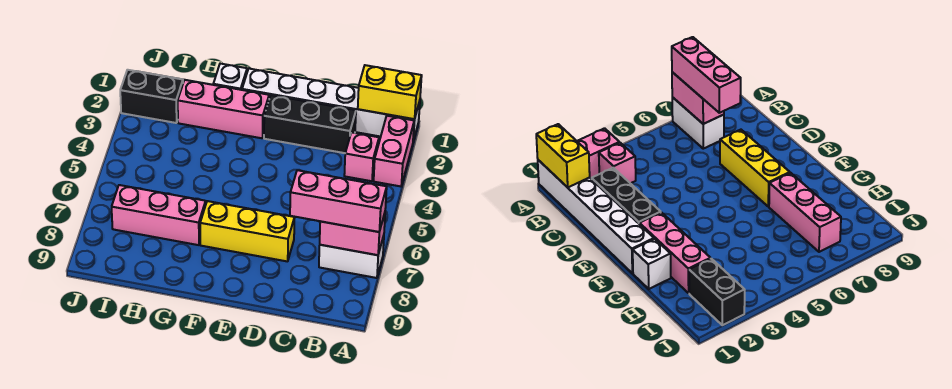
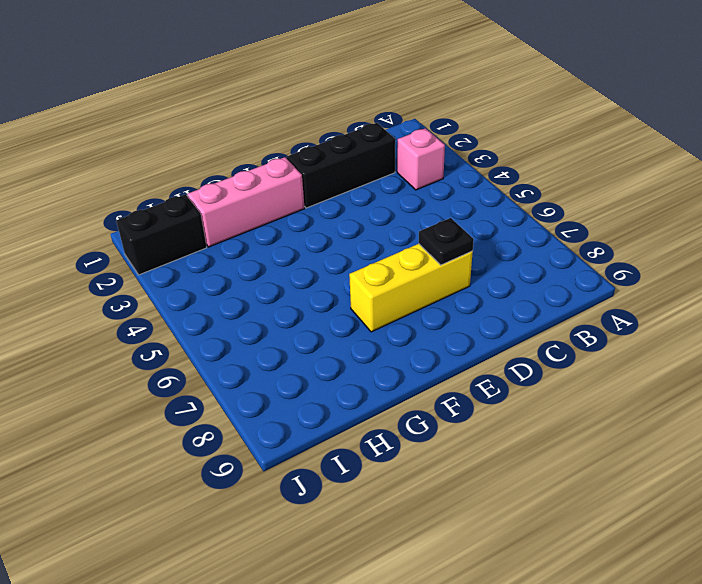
black plate D7 level 2 -> none
none -> white brick A1:F1 level 1
none -> pink brick A2:A3 level 1
none -> white brick A7:B7 level 1

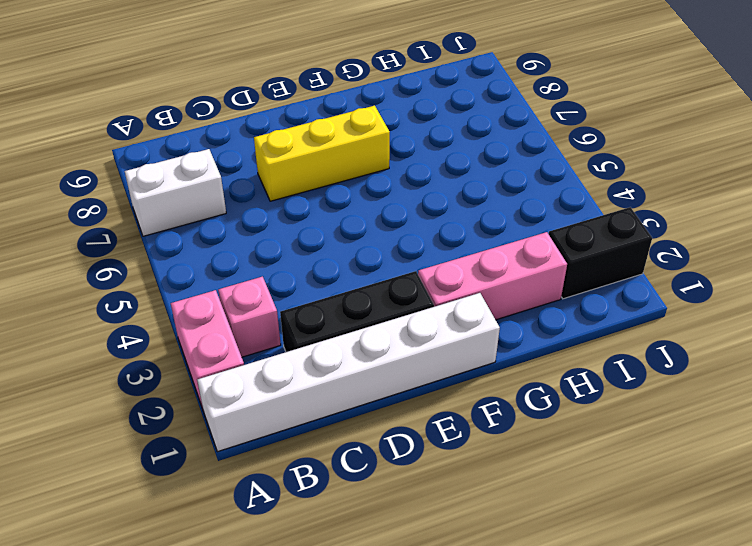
none -> white brick G1 level 1
none -> pink brick G7:I7 level 1
none -> yellow brick A1:B1 level 2

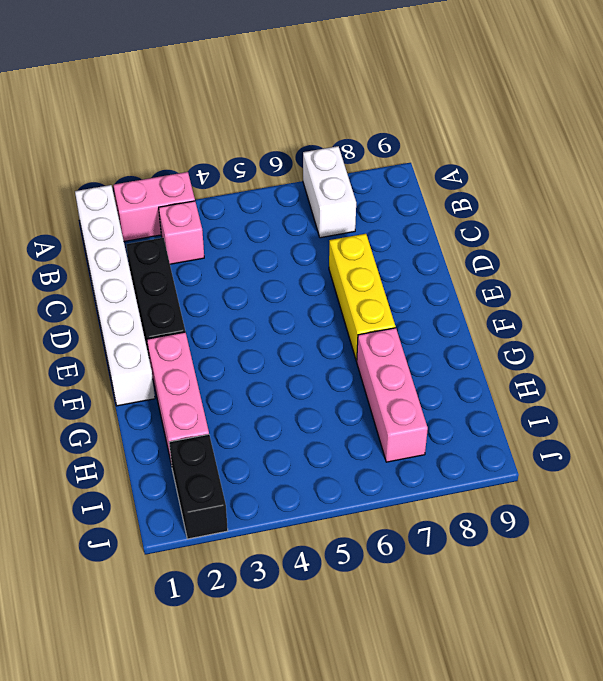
none -> white brick G1 level 1
none -> yellow brick A1:B1 level 2
none -> pink brick A7:B7 level 2

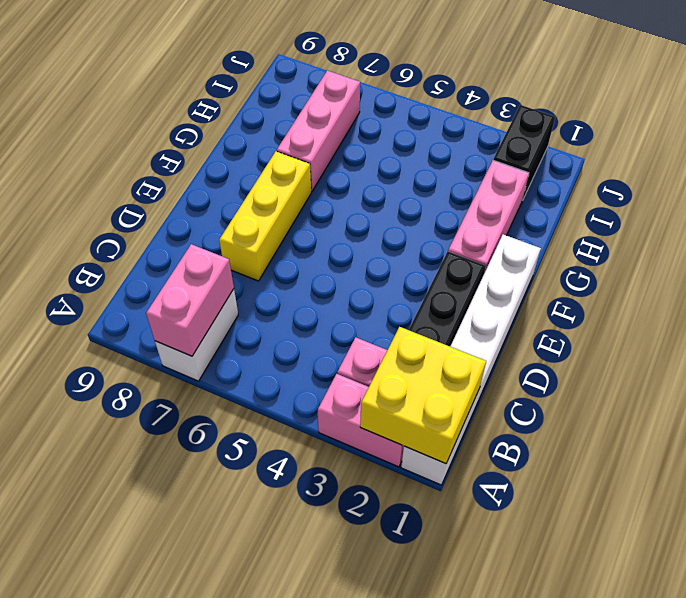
yellow brick A1:B2 level 2 -> yellow brick A1:B1 level 2
none -> white brick G1 level 1
none -> pink brick A7:C7 level 3

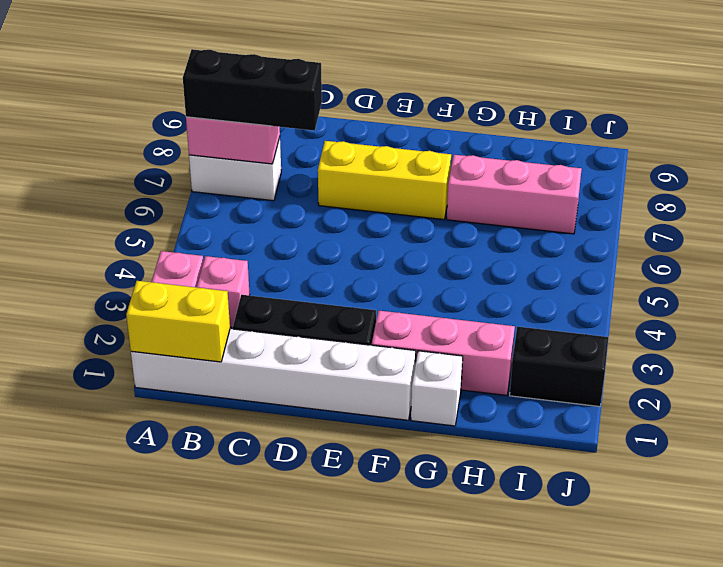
black brick A7:C7 level 3 -> pink brick A7:C7 level 3

